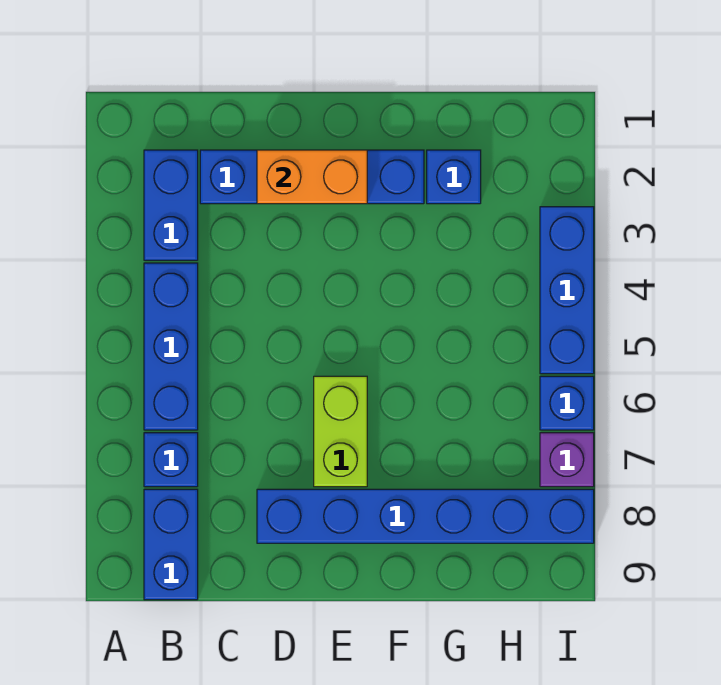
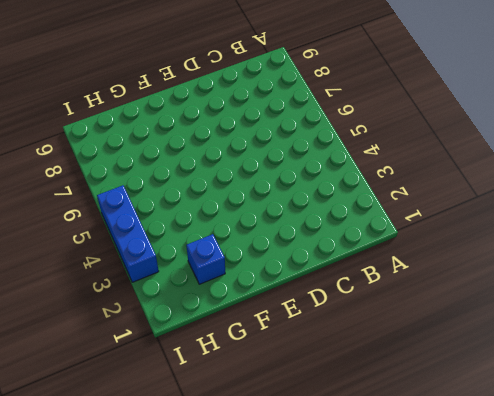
none -> blue brick B2:B3 level 1
none -> blue brick B4:B6 level 1
none -> blue brick B7 level 1

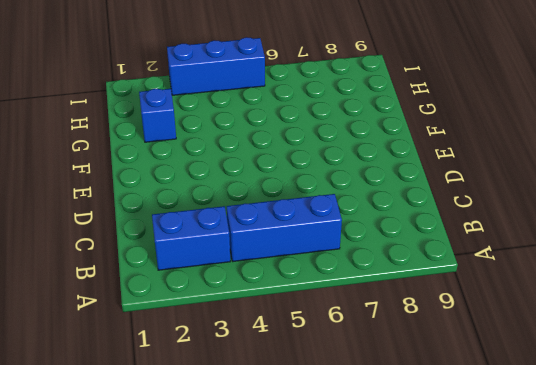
none -> blue brick B7 level 1
none -> blue brick B8:B9 level 1
none -> blue brick C2:F2 level 1

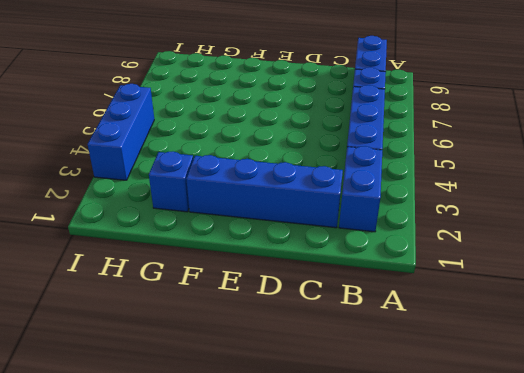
none -> blue brick D8:I8 level 1
none -> lime brick E6:E7 level 1
none -> blue brick I6 level 1

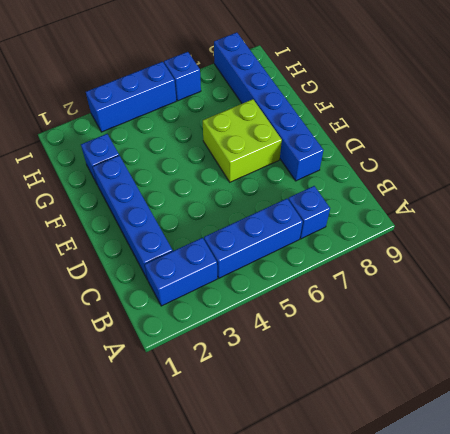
lime brick E6:F7 level 1 -> lime brick E6:E7 level 1
none -> blue brick B8:B9 level 1
none -> purple brick I7 level 1
none -> orange brick D2:E2 level 2

